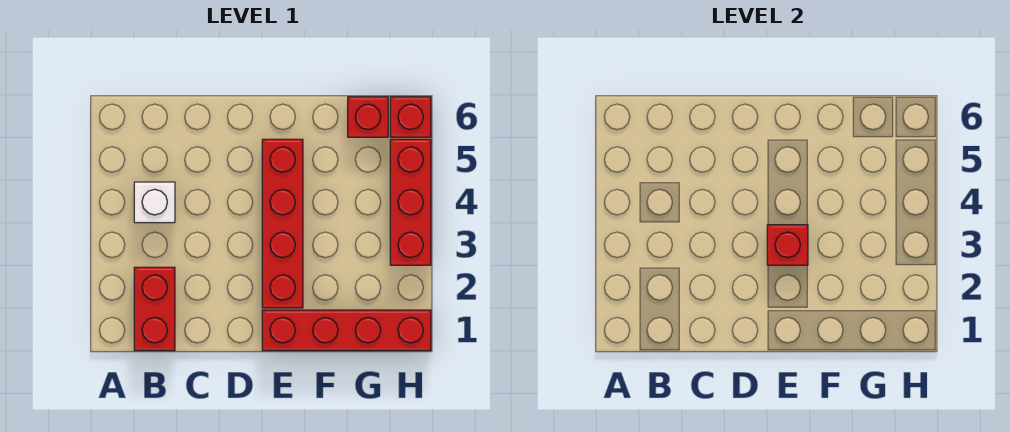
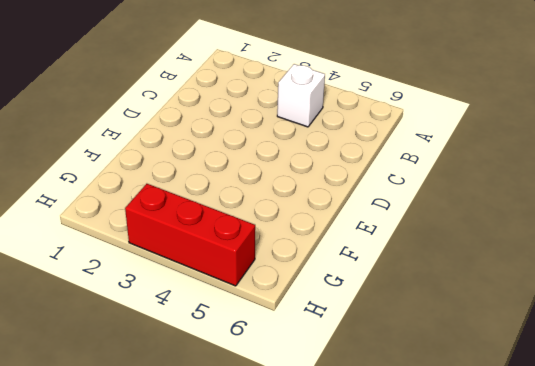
none -> red brick B1:B2 level 1
none -> red brick E1:H1 level 1

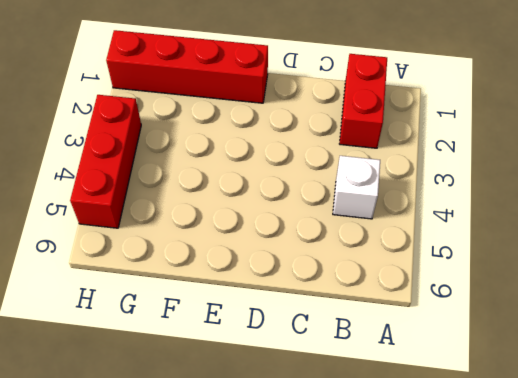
none -> red brick E2:E5 level 1
none -> red brick G6 level 1

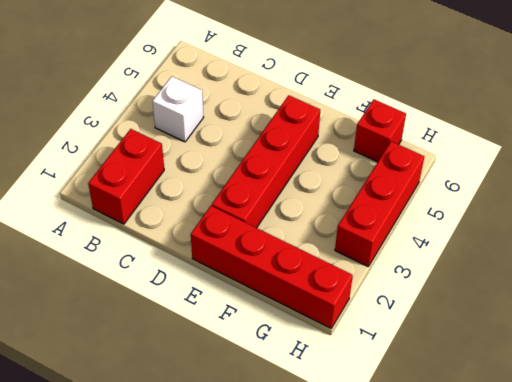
none -> red brick H6 level 1
none -> red brick E3 level 2

